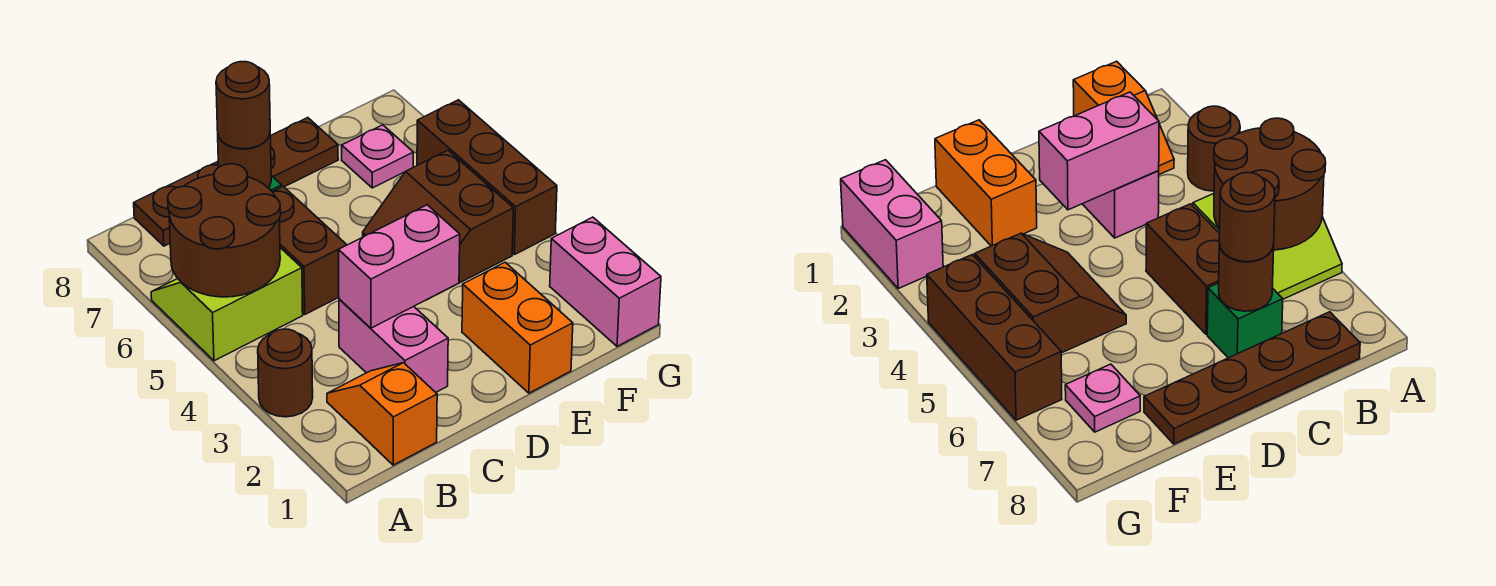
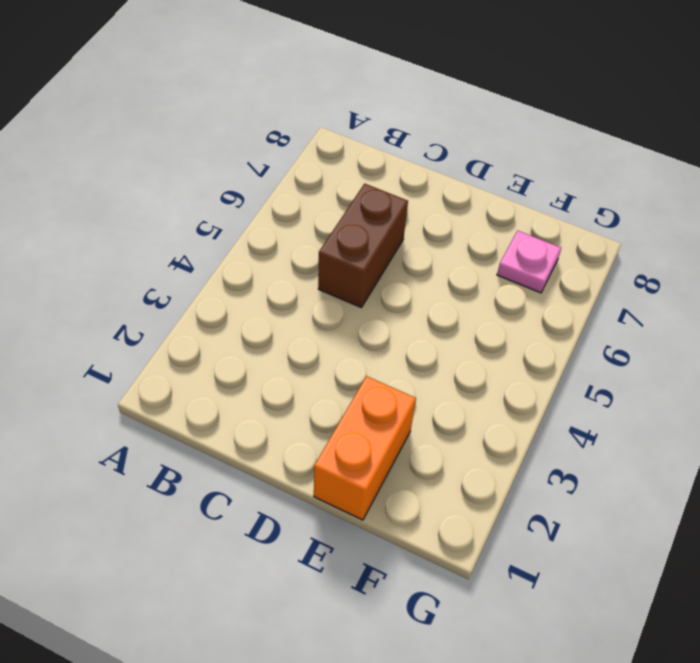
none -> brown round brick A3 level 1
none -> lime slope A5:B6 level 1 top 5
none -> orange slope B1:B2 level 1 top 1

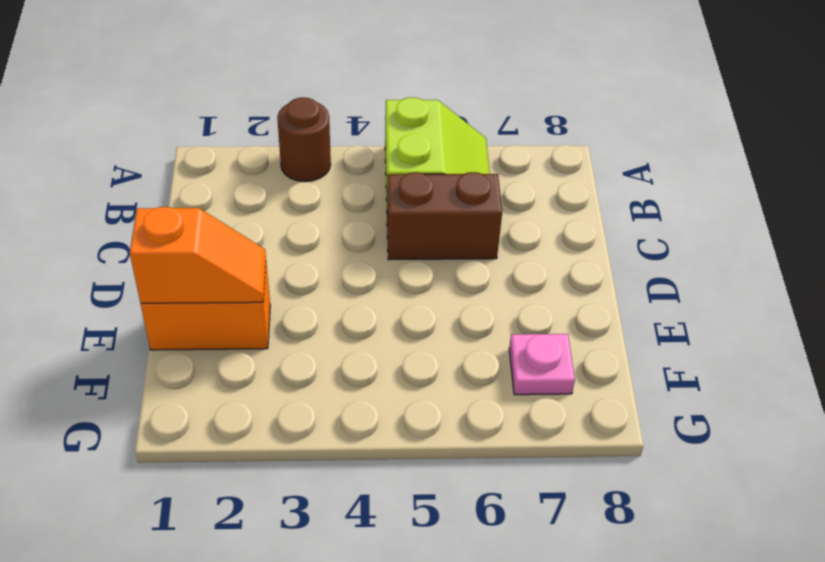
orange slope E1:E2 level 2 top 1 -> orange slope B1:B2 level 1 top 1
none -> brown plate B8:E8 level 1
none -> pink brick C2:C3 level 1
none -> green brick C7 level 1

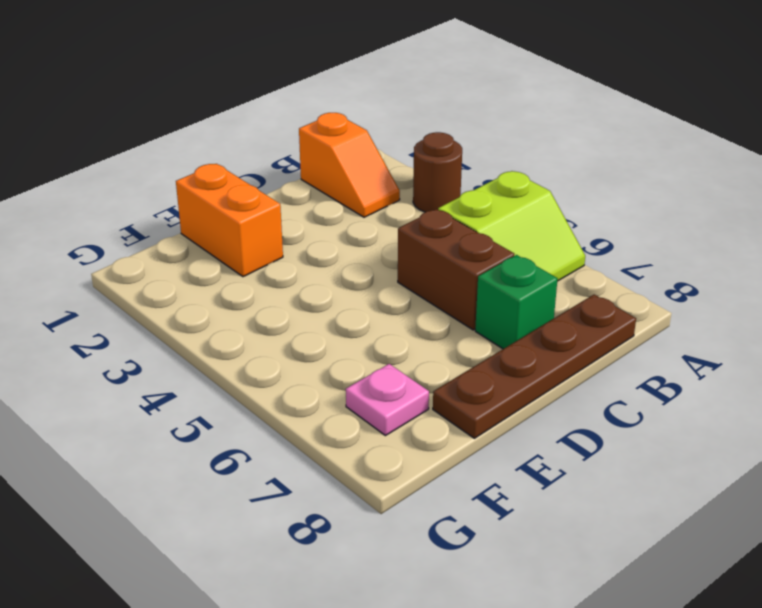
none -> pink brick C2:C3 level 1
none -> brown slope E4:F5 level 1 top F
none -> pink brick G1:G2 level 1

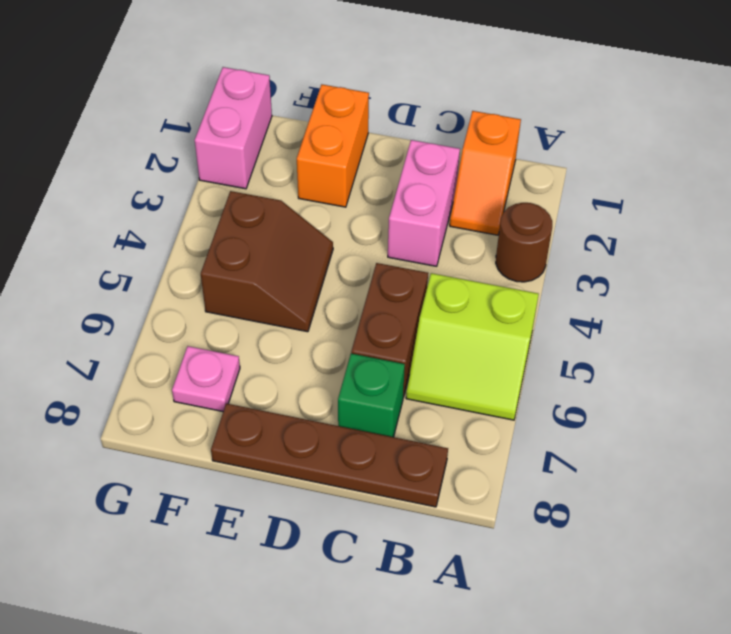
none -> brown brick G4:G6 level 1
none -> brown round brick A5:B6 level 2
none -> pink brick C3:D3 level 2

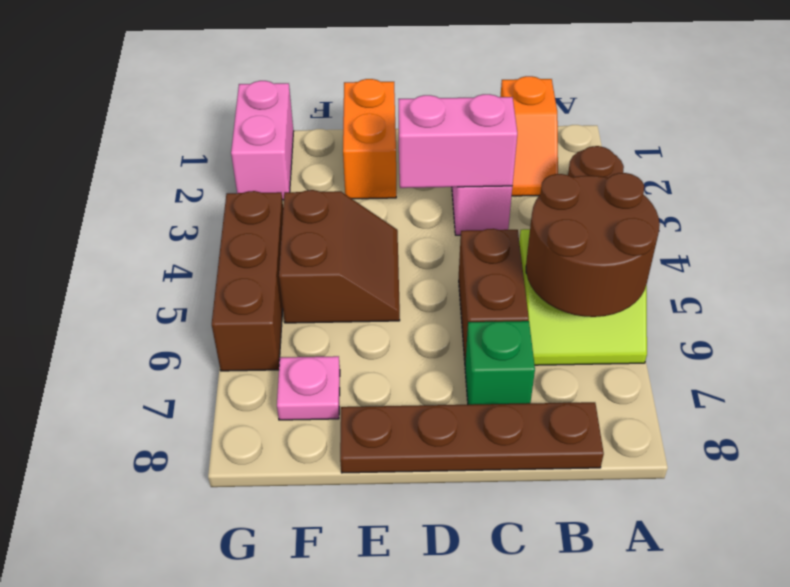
none -> brown round brick C7 level 2
none -> brown round brick C7 level 3

